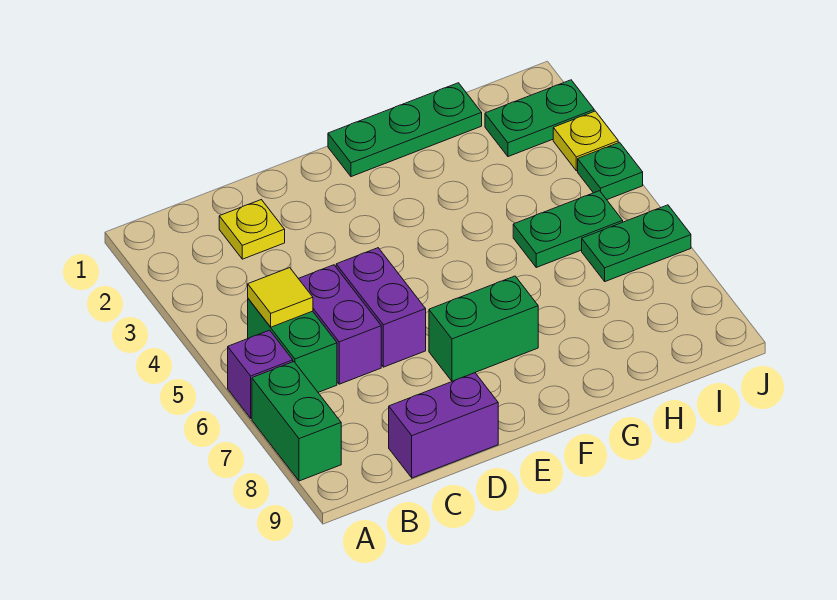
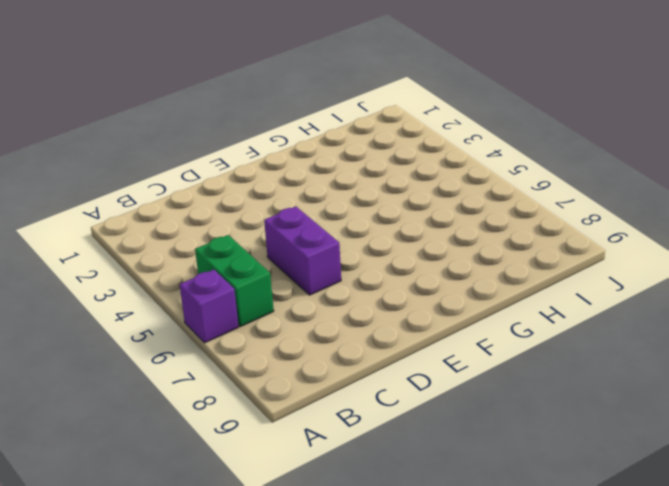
none -> green brick A7:A8 level 1
none -> yellow plate C2 level 1
none -> purple brick C5:C6 level 1

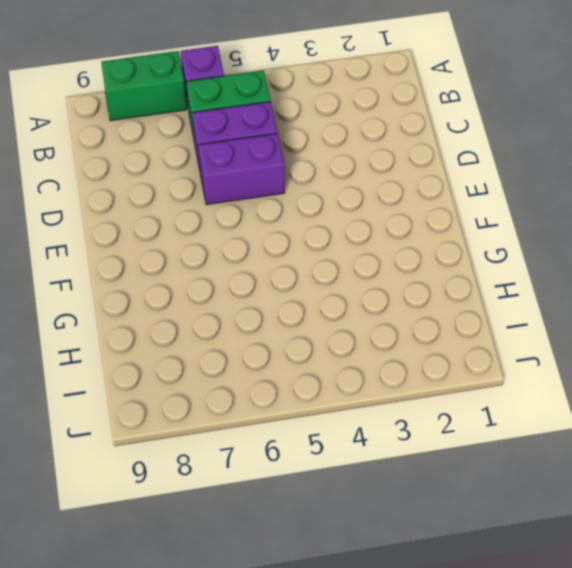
none -> yellow plate C2 level 1
none -> purple brick C9:D9 level 1
none -> green brick E7:F7 level 1

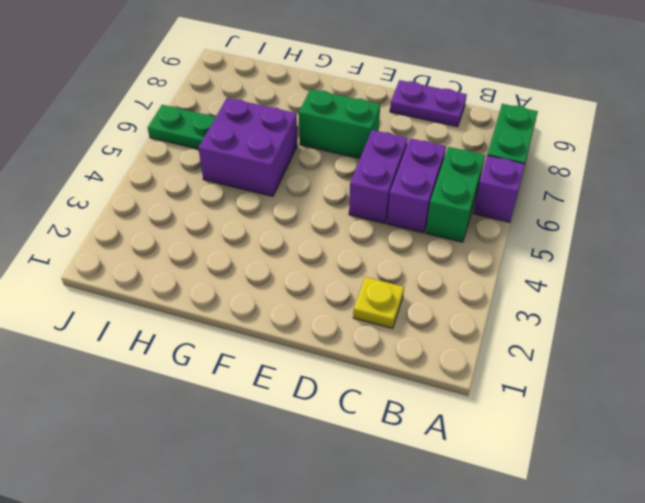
purple plate C9:D9 level 1 -> purple brick C9:D9 level 1
purple brick G5:H6 level 1 -> green plate H5:I5 level 1
none -> green plate F1:H1 level 1
none -> green plate I2:J2 level 1
none -> yellow plate J3 level 1

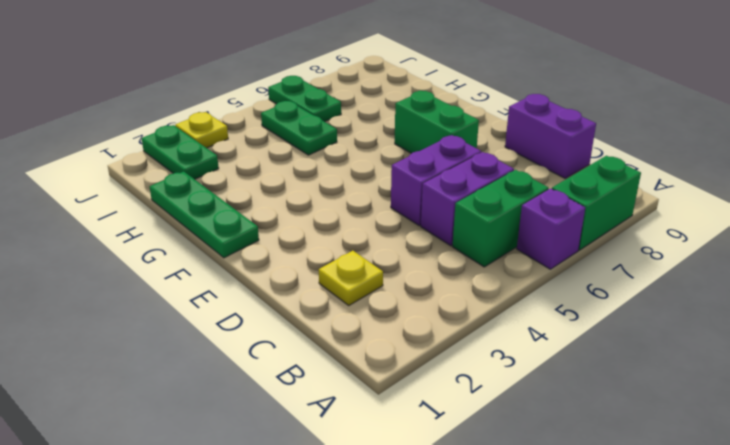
none -> green plate J4 level 1
none -> yellow tile B5 level 2

